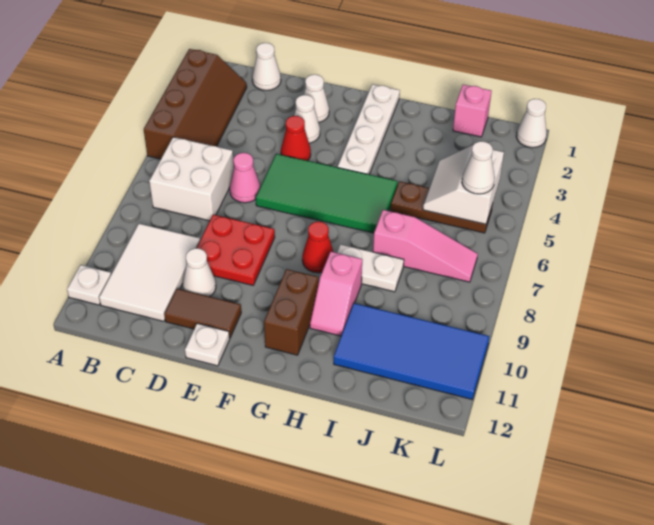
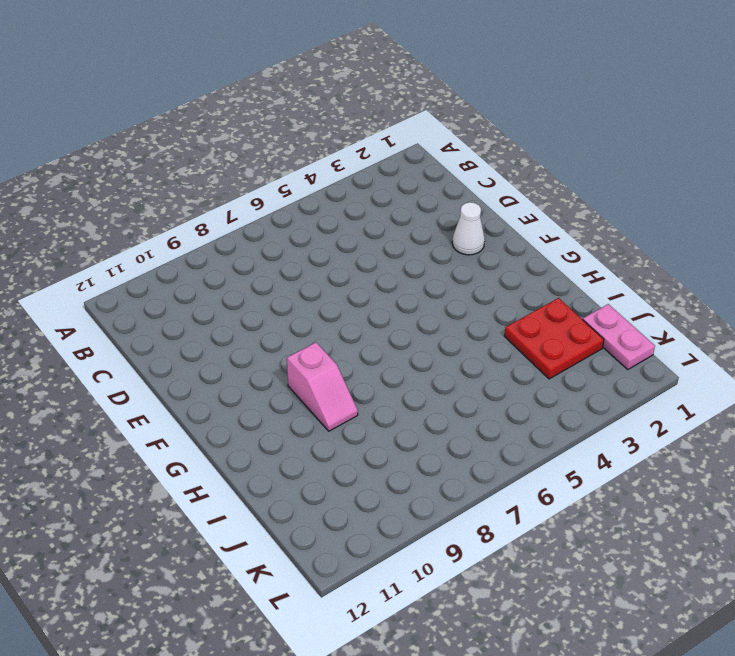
pink slope G9:H9 level 1 top G -> pink slope H9:H10 level 1 top 9
red plate I2:J3 level 1 -> red plate D8:E9 level 1
pink plate J1:K1 level 1 -> pink brick J1 level 1
none -> brown slope A2:B5 level 1 top A
none -> white plate A11 level 1
none -> white brick B6:C7 level 1

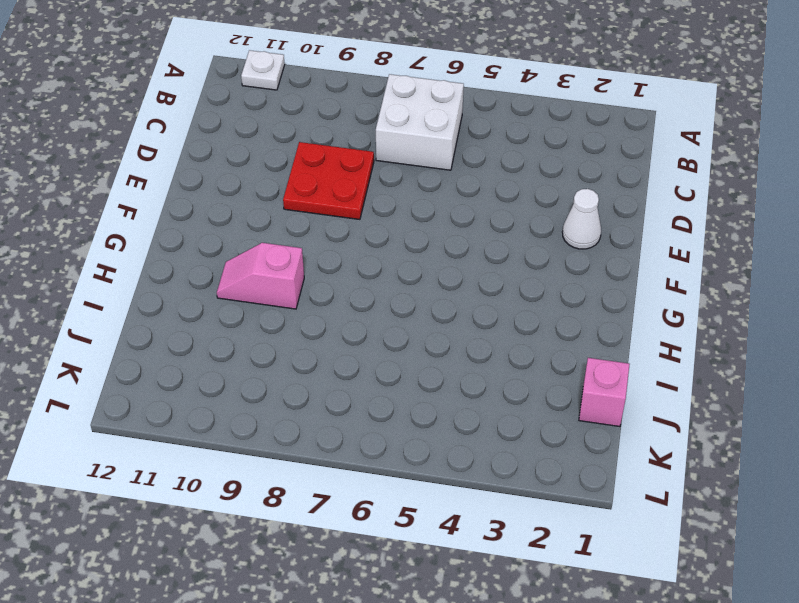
none -> brown slope A2:B5 level 1 top A
none -> white tile B9:C11 level 1
none -> white cone C1 level 1

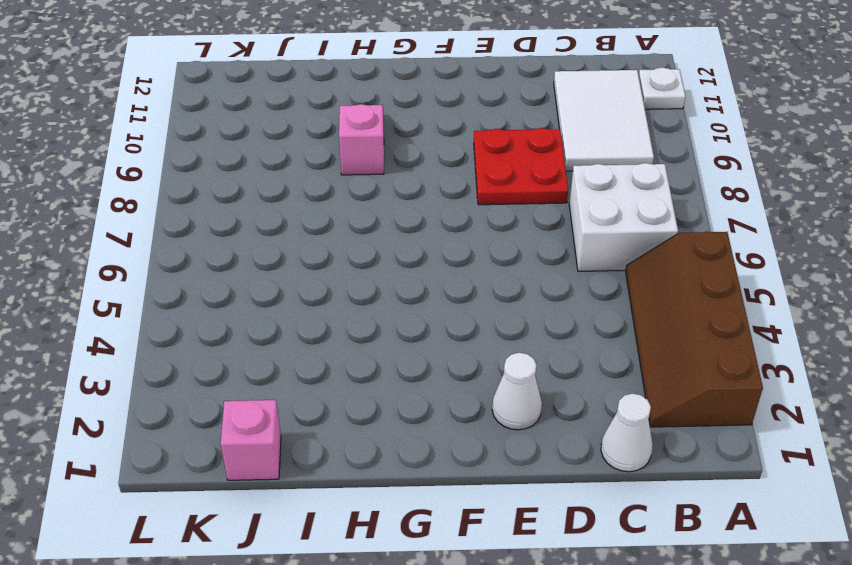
none -> pink cone D6 level 1
none -> white cone D10 level 1
none -> brown tile D11:E11 level 1

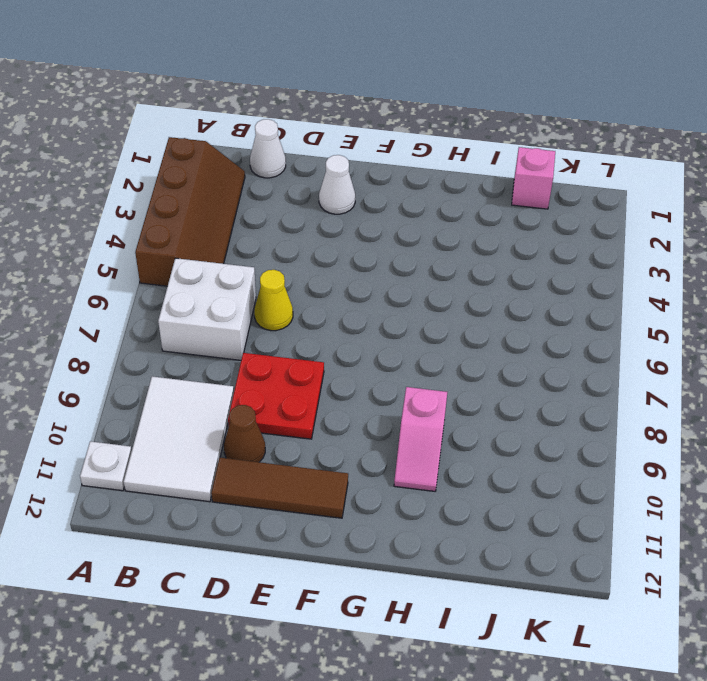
yellow cone D6 level 1 -> pink cone D6 level 1
brown cone D10 level 1 -> white cone D10 level 1
brown tile D11:F11 level 1 -> brown tile D11:E11 level 1
none -> white cone E3 level 1
none -> red cone E4 level 1
none -> green tile E5:H6 level 1

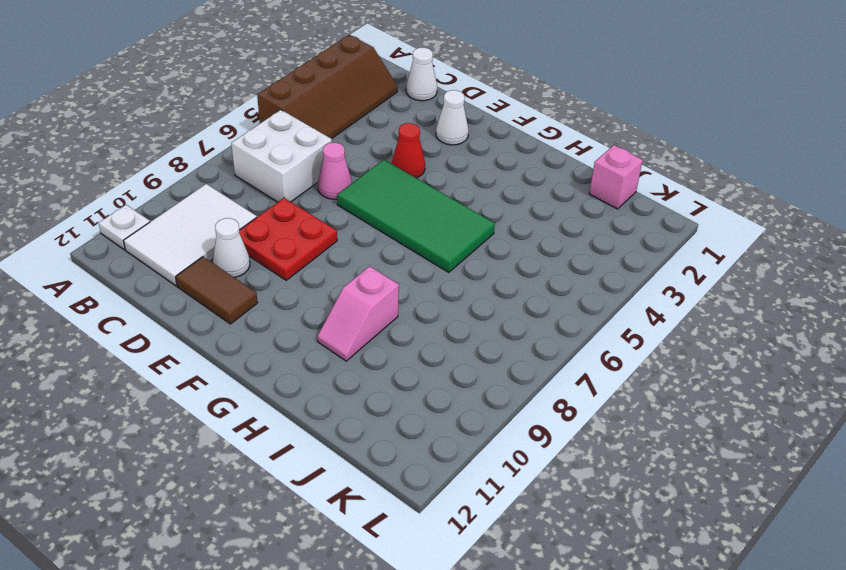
none -> white cone E3 level 1
none -> white plate E12 level 1
none -> white plate G1:G4 level 1

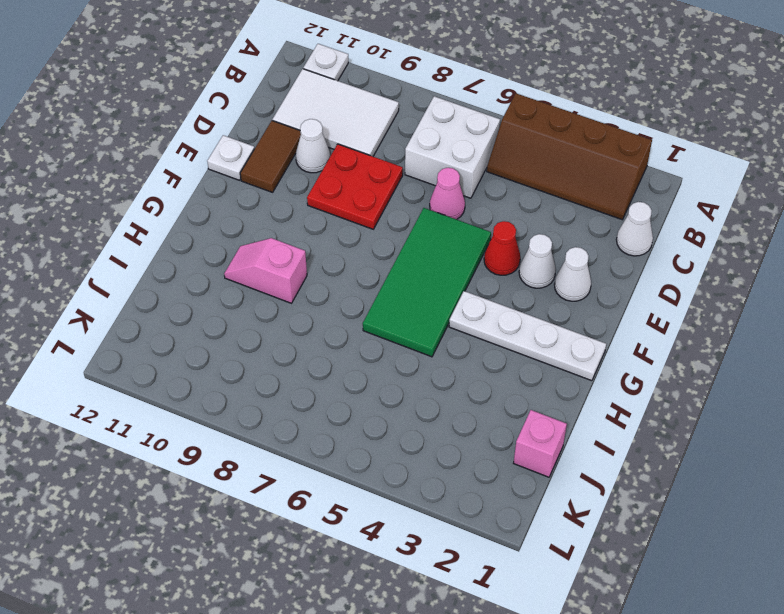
none -> red cone G8 level 1
none -> brown brick G10:G11 level 1
none -> white plate H8:I8 level 1

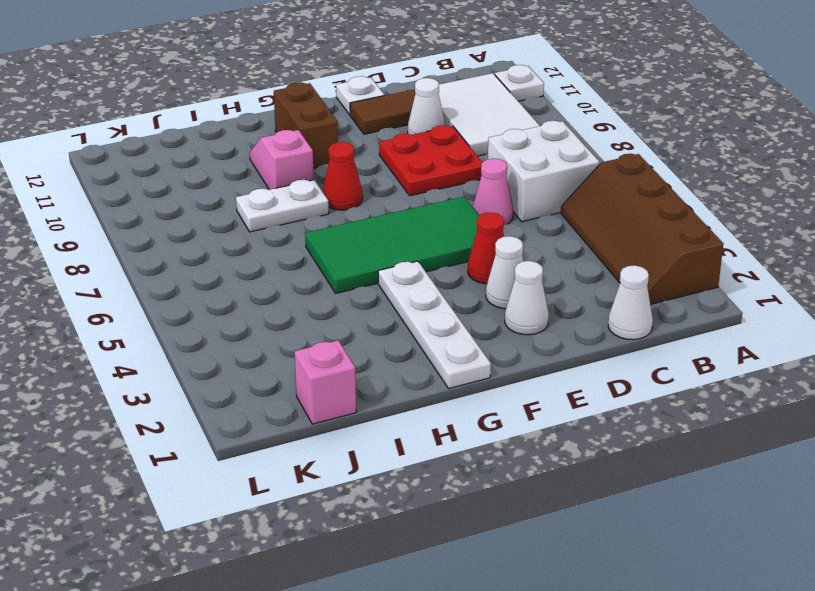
none -> brown plate I5:K5 level 1
none -> pink slope I7:K7 level 1 top I
none -> blue tile I10:L11 level 1

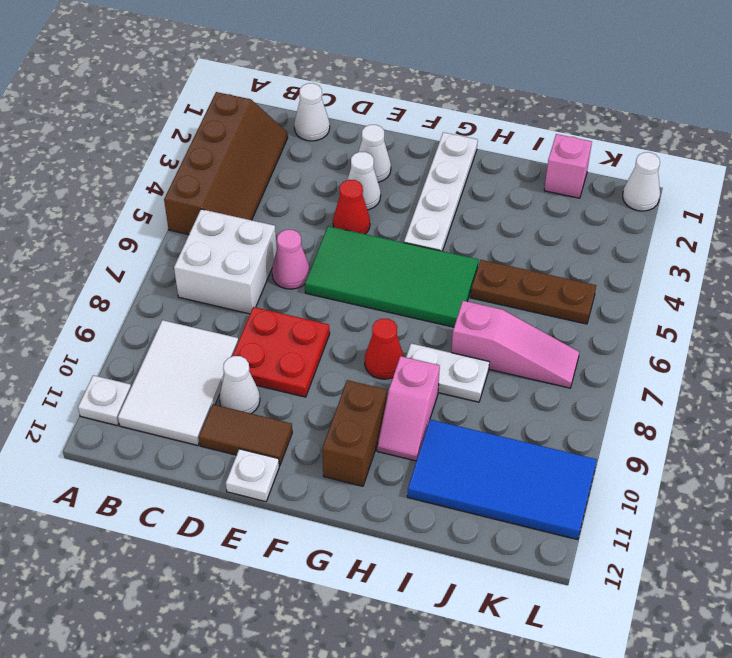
none -> white slope J4:K5 level 2 top K
none -> white cone K5 level 3

